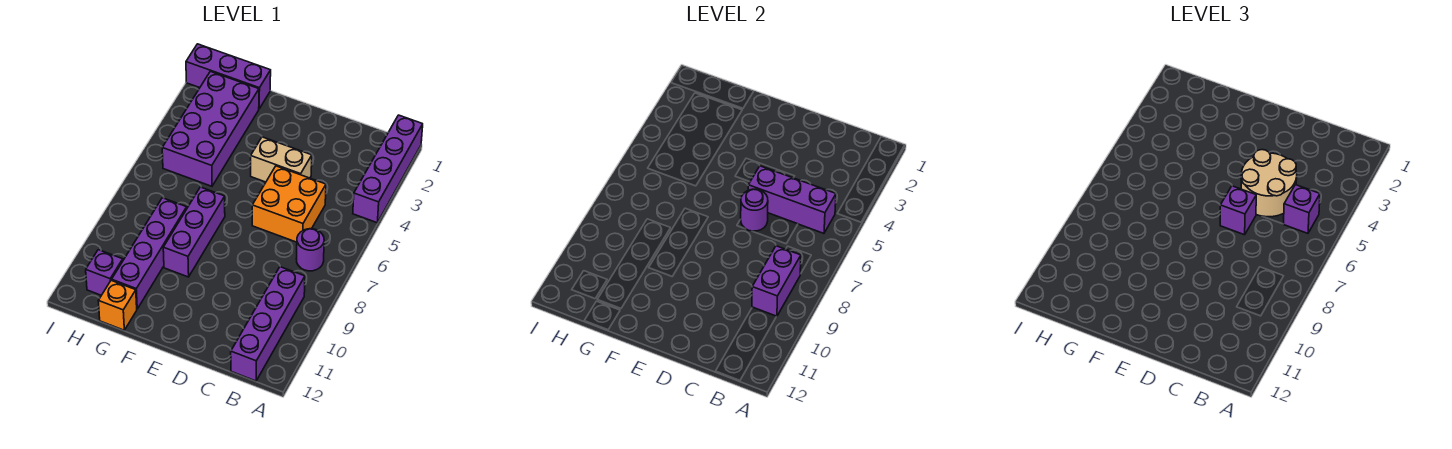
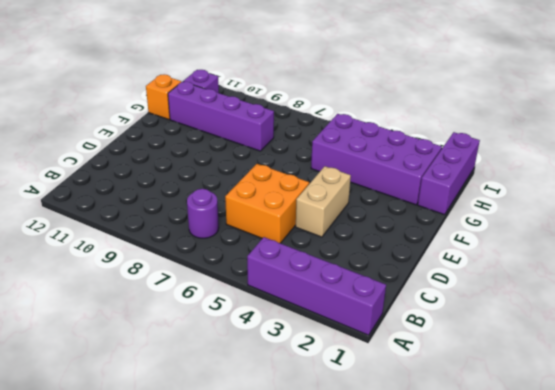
none -> purple brick B9:B12 level 1
none -> purple brick F7:F9 level 1
none -> purple brick B5:D5 level 2

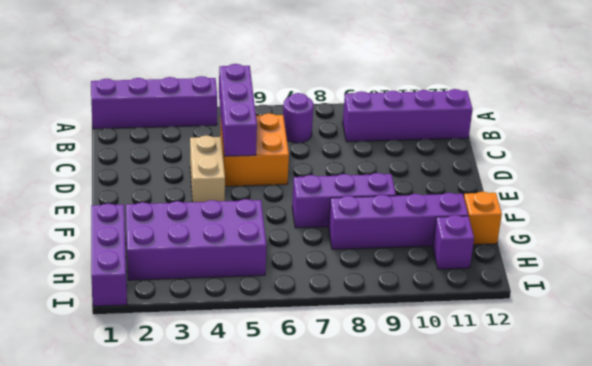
none -> purple brick B8:B9 level 2
none -> purple round brick D6 level 2
none -> purple brick B5 level 3

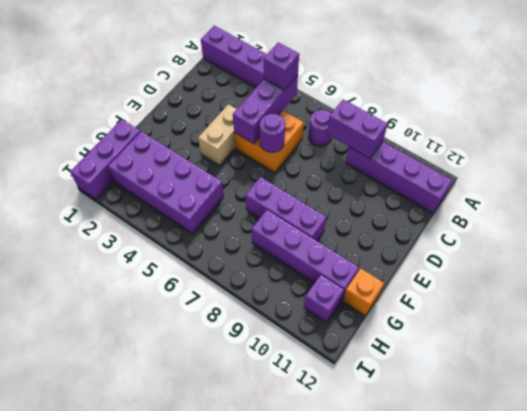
none -> tan round brick C4:D5 level 3
none -> purple brick D6 level 3

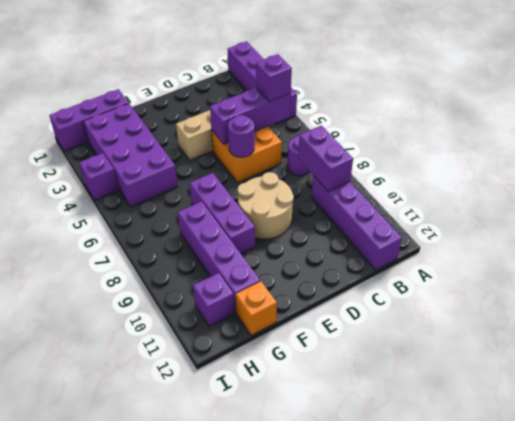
tan round brick D8:E9 level 1 -> tan round brick C4:D5 level 3
purple brick I4 level 1 -> purple brick D6 level 3

